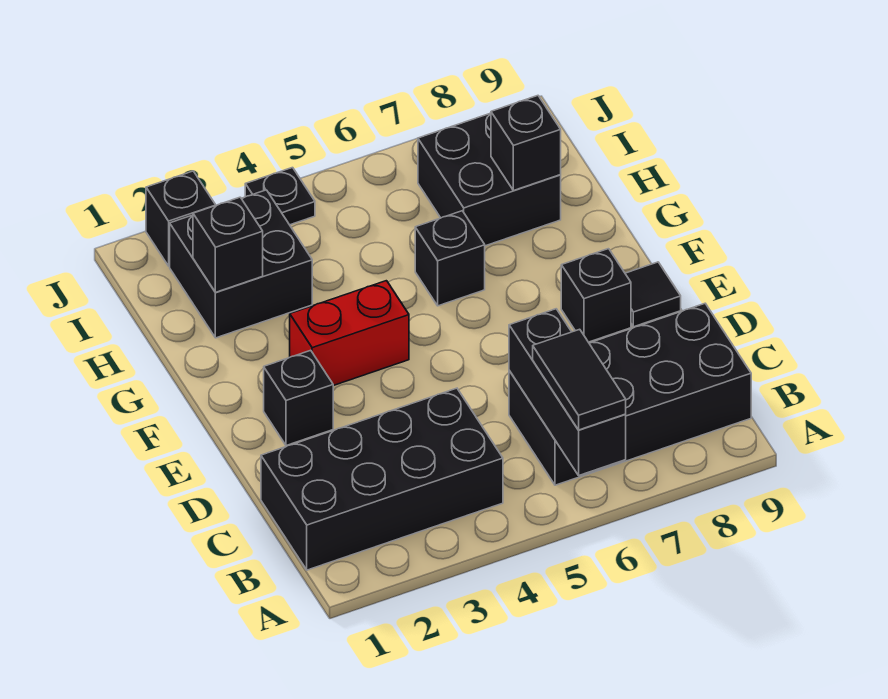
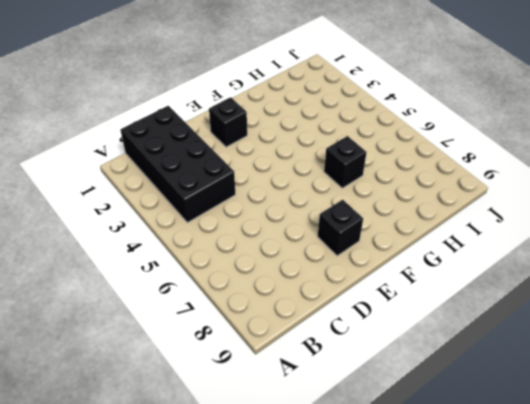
none -> black brick B6:C9 level 1
none -> black tile E9 level 1
none -> red brick F3:F4 level 1

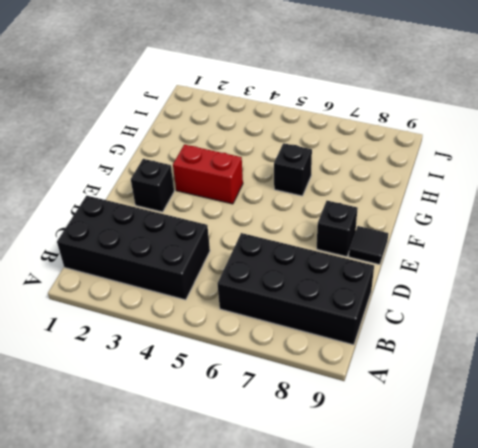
none -> black brick H2:I3 level 1
none -> black brick H7:I8 level 1
none -> black brick J2 level 1

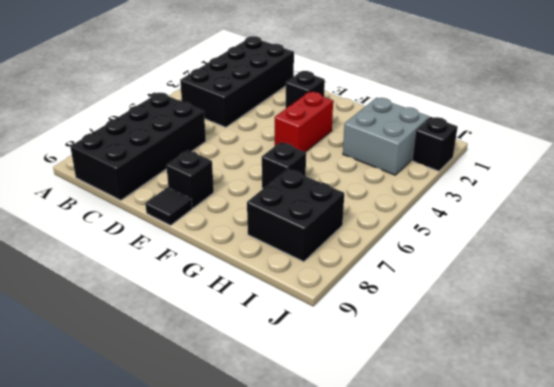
grey brick H2:I3 level 1 -> black brick H2:I3 level 1
none -> black plate J4 level 1
none -> black brick A6:C6 level 2
none -> black brick H2 level 2

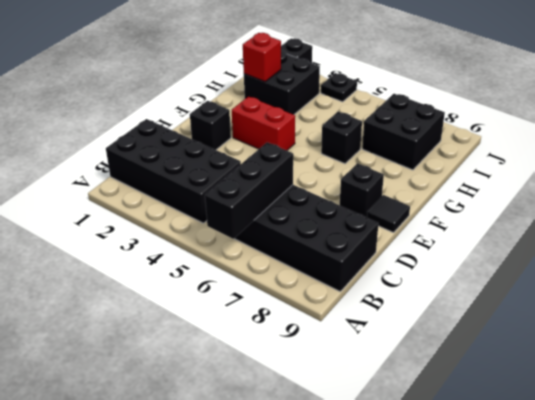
red brick H2 level 2 -> black brick H2 level 2
none -> black brick H8 level 2
none -> black tile A6:B6 level 3

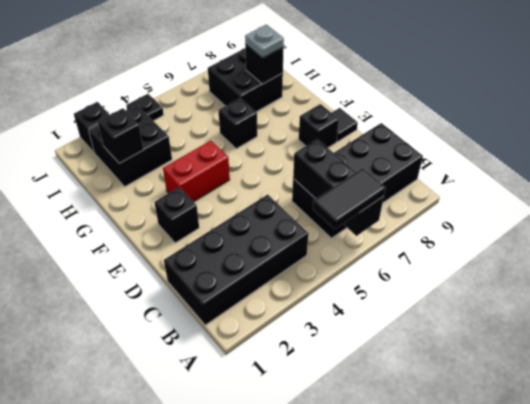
black tile A5:A6 level 3 -> black tile A6:B6 level 3
grey plate H8 level 3 -> none

